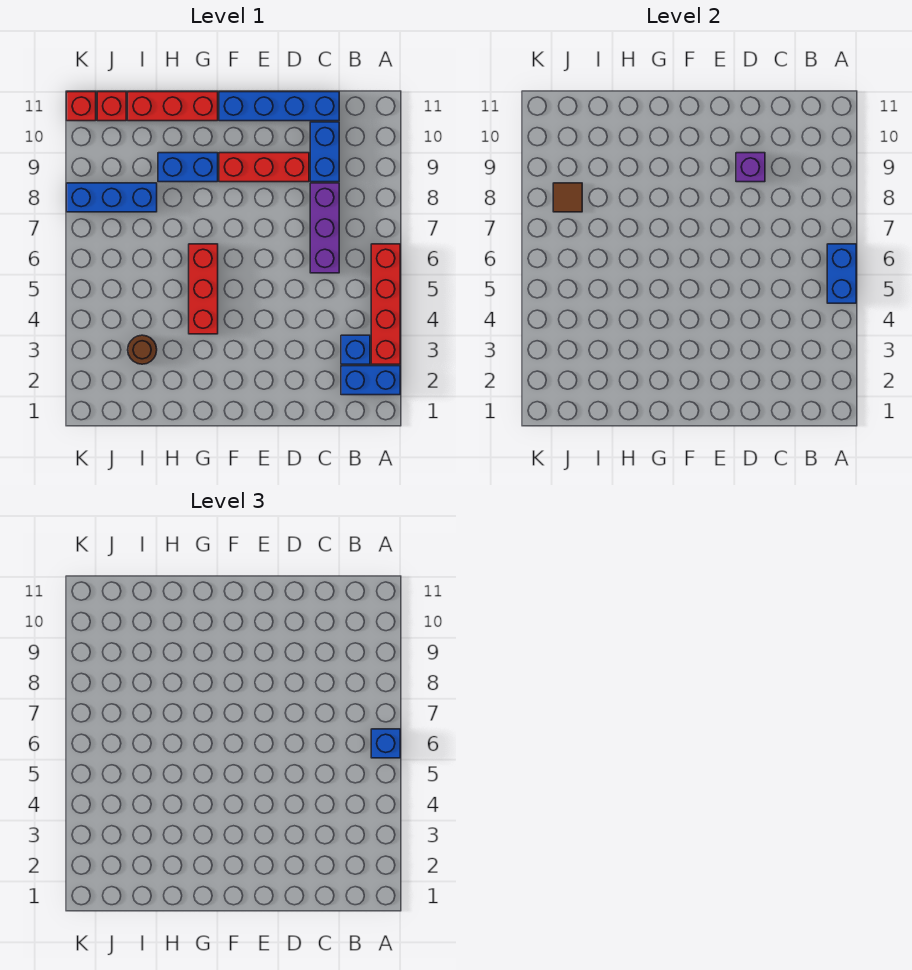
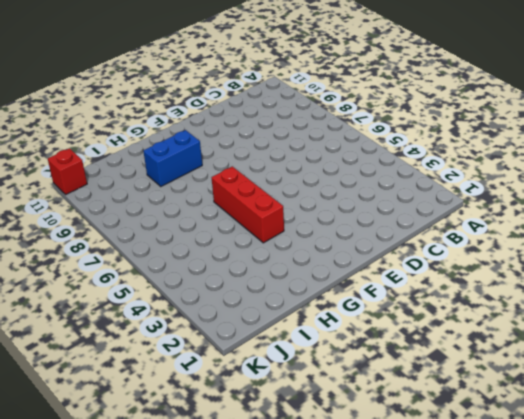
none -> blue brick A2:B2 level 1
none -> red brick A3:A6 level 1
none -> blue brick B3 level 1

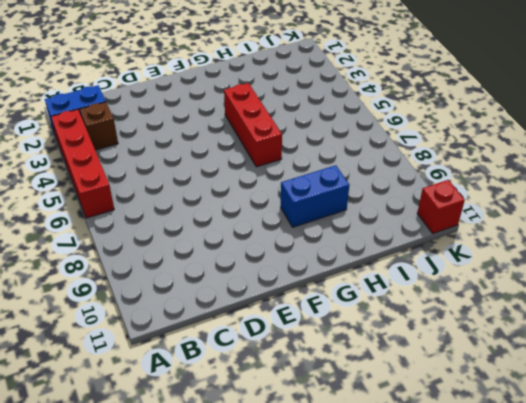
brown brick B3 level 1 -> blue brick B3 level 1
none -> purple brick C6:C8 level 1
none -> blue brick C9:C10 level 1
none -> blue brick C11:F11 level 1

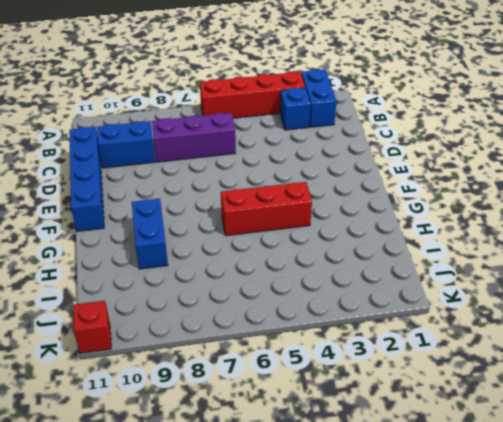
none -> red brick D9:F9 level 1
none -> red brick G11:I11 level 1
none -> brown round brick I3 level 1

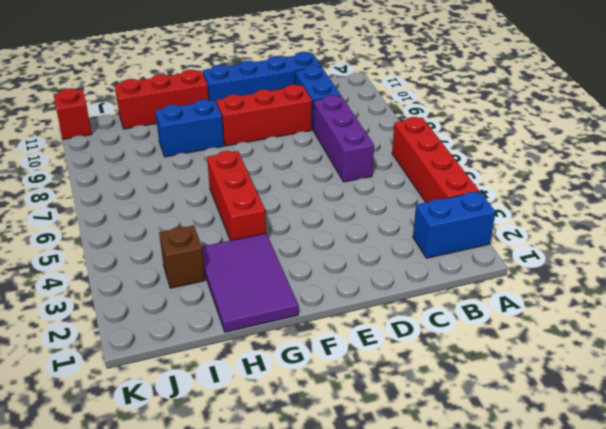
purple tile G1:H3 level 1 -> none
brown brick I3 level 1 -> brown round brick I3 level 1
none -> blue brick B3 level 1
none -> blue brick I8:K8 level 1
none -> red brick J11 level 1

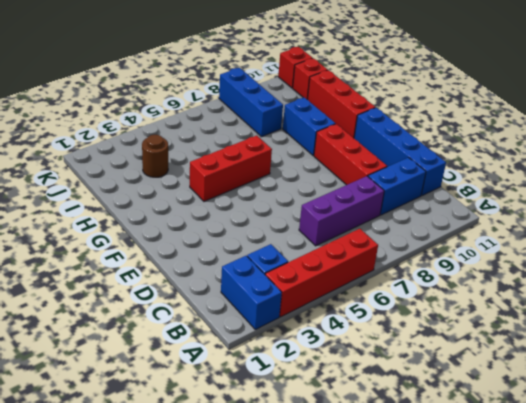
none -> blue brick A5:A6 level 2
none -> purple brick D9 level 2
none -> brown tile J8 level 2

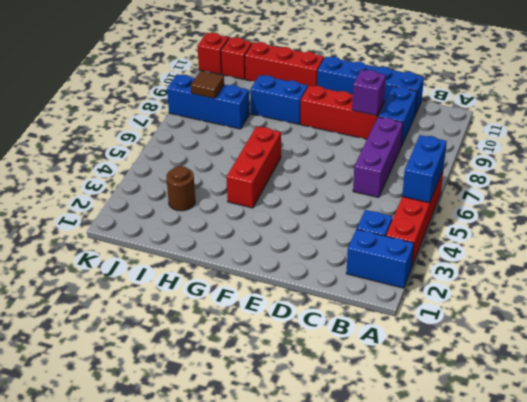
none -> blue brick A6 level 3

